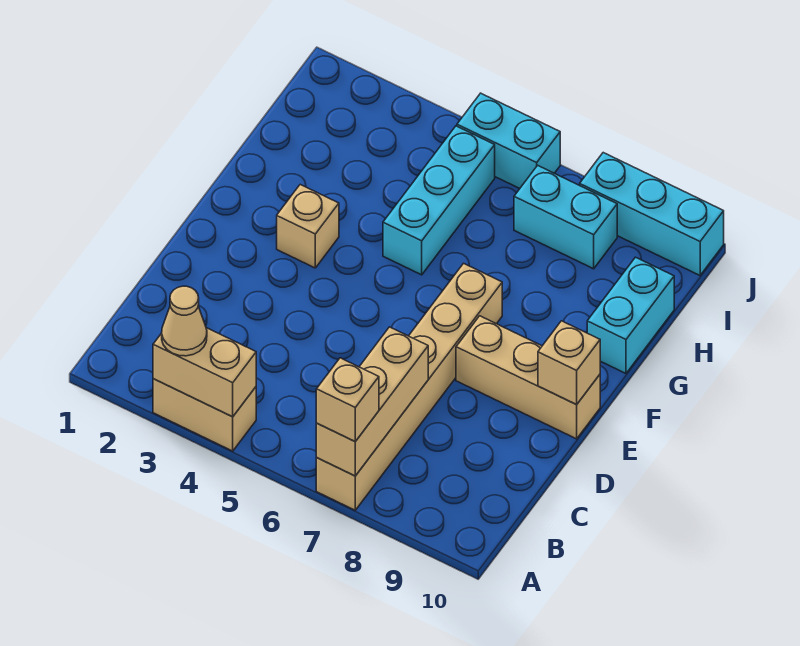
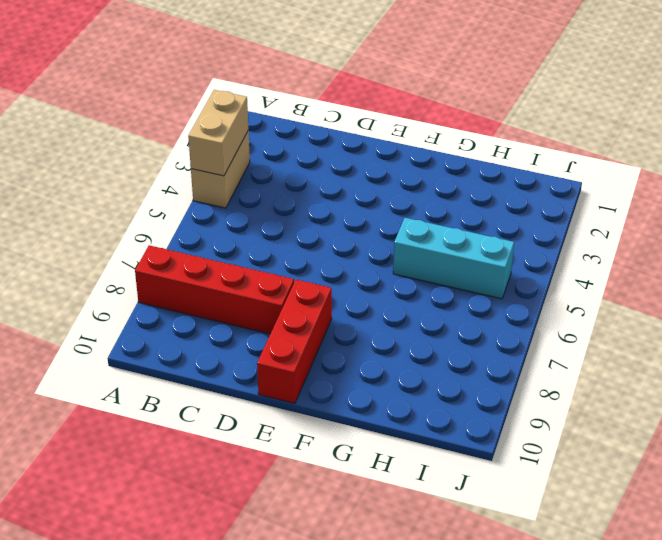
red brick A8:D8 level 1 -> none
red brick E8:E10 level 1 -> tan brick E8:E10 level 1
none -> tan brick A7:F7 level 1
none -> tan brick F3 level 1
none -> cyan brick G10:H10 level 1

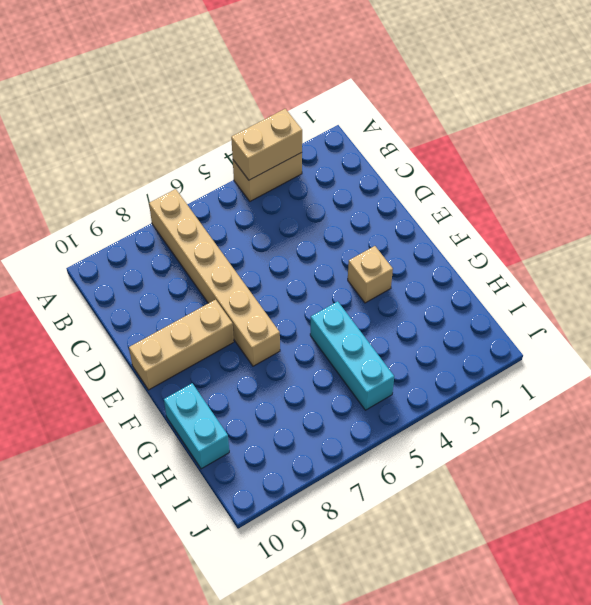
none -> cyan brick I7:I8 level 1
none -> cyan brick J5:J6 level 1
none -> cyan brick J8:J10 level 1

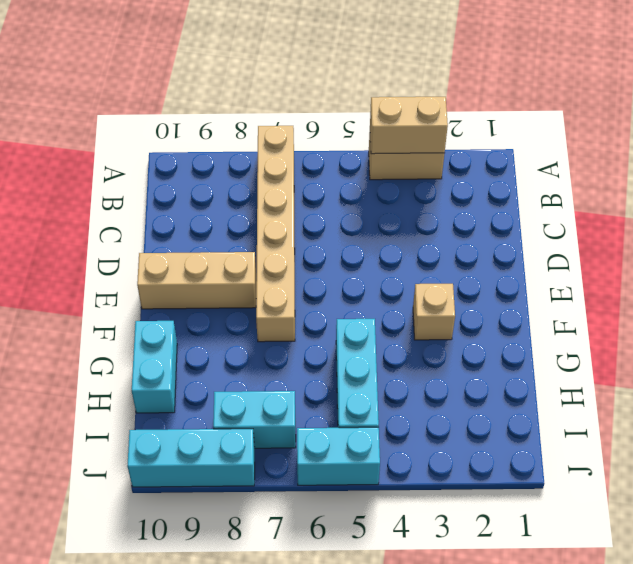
none -> tan brick A7:C7 level 2
none -> tan brick E10 level 2
none -> tan cone A3 level 3

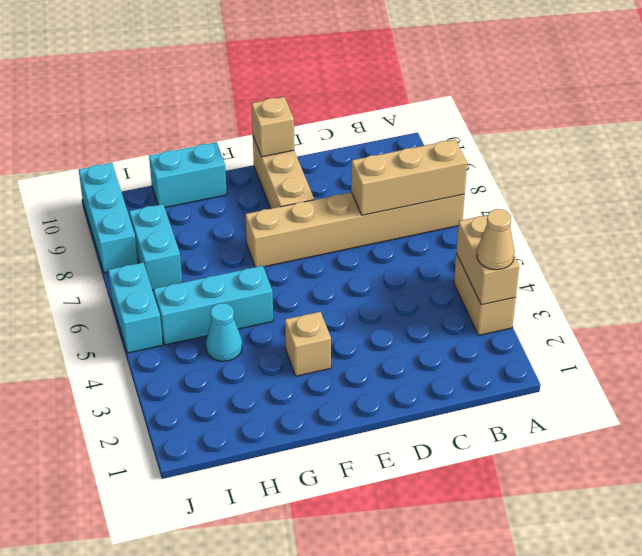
cyan cone H4 level 1 -> none
none -> tan brick A7 level 3

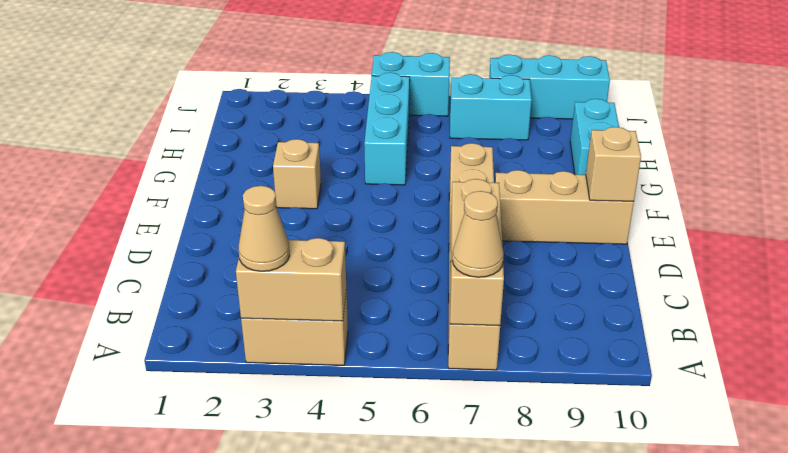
tan cone A7 level 3 -> tan brick A7 level 3

